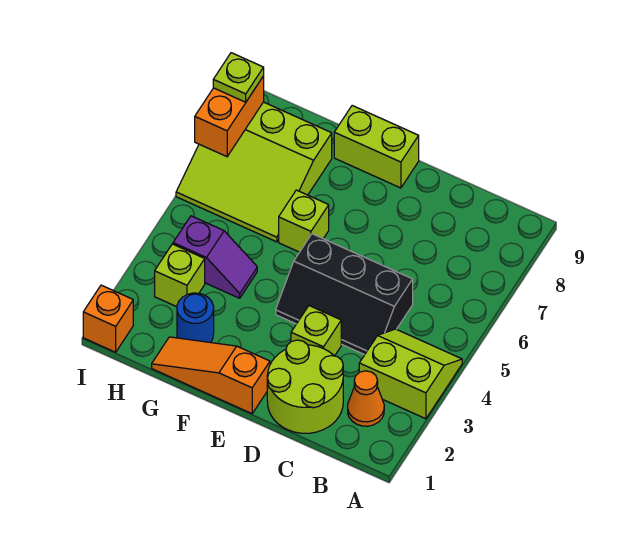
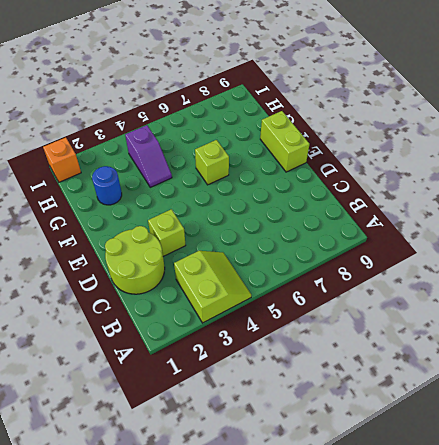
none -> orange cone B2 level 1
none -> black slope C4:E5 level 1 top 5
none -> orange slope E1:G1 level 1 top E

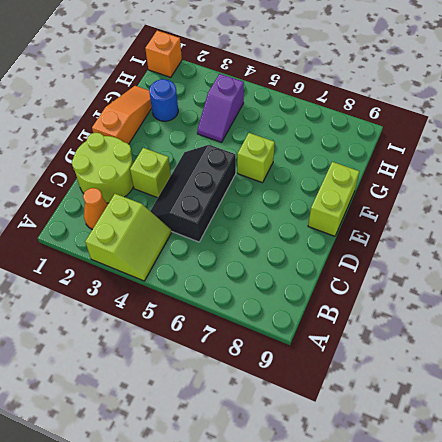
none -> lime slope G6:I8 level 1 top 8
none -> lime brick H3 level 1
none -> orange brick I7:I8 level 2

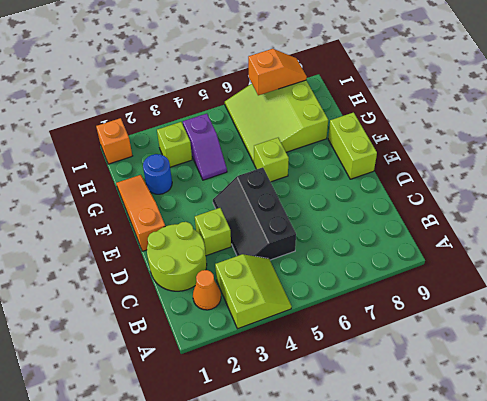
orange slope I7:I8 level 2 top 7 -> orange brick I7:I8 level 2
none -> lime plate I8 level 3

